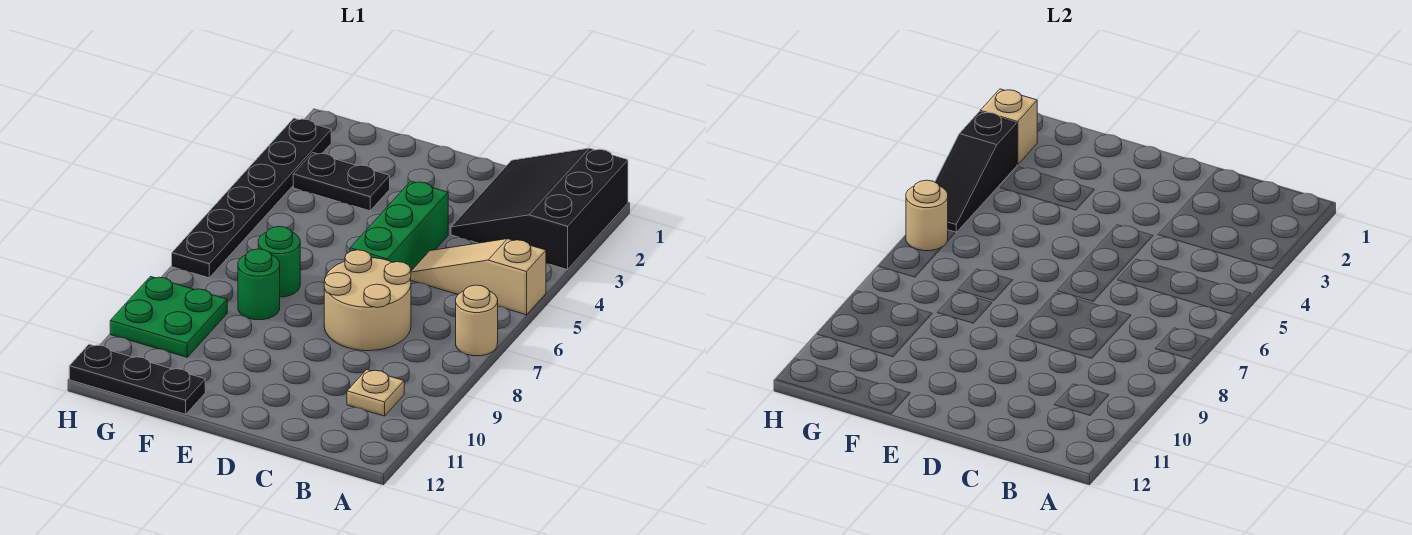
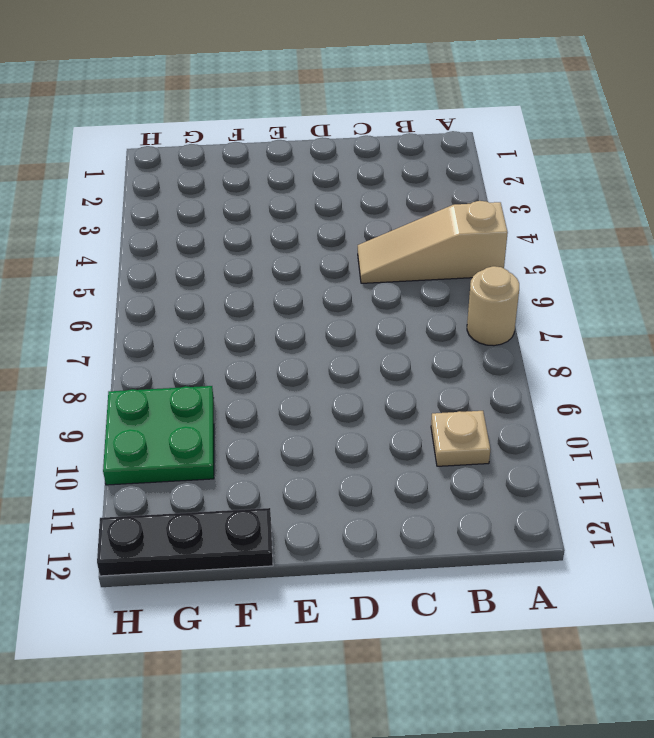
none -> black slope A1:C3 level 1 top A
none -> tan round brick C7:D8 level 1
none -> green brick D4:D6 level 1

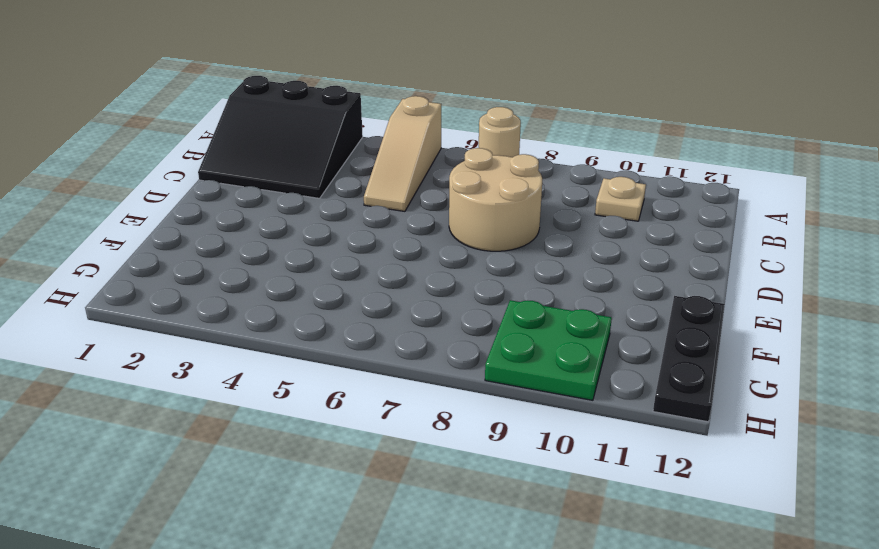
none -> green brick D4:D6 level 1
none -> black plate F3:G3 level 1
none -> green round brick F7 level 1

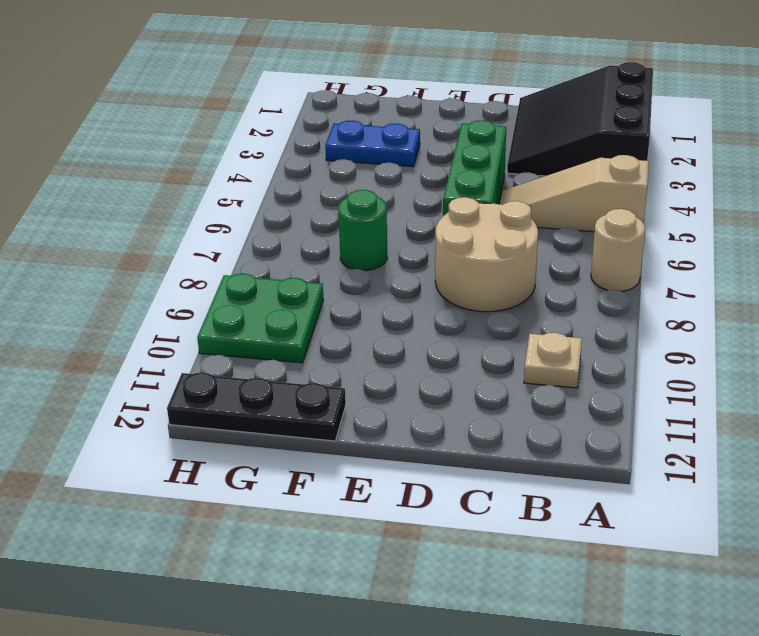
blue plate F3:G3 level 1 -> black plate F3:G3 level 1
none -> green round brick F8 level 1
none -> black plate H2:H7 level 1
none -> tan brick H2 level 2

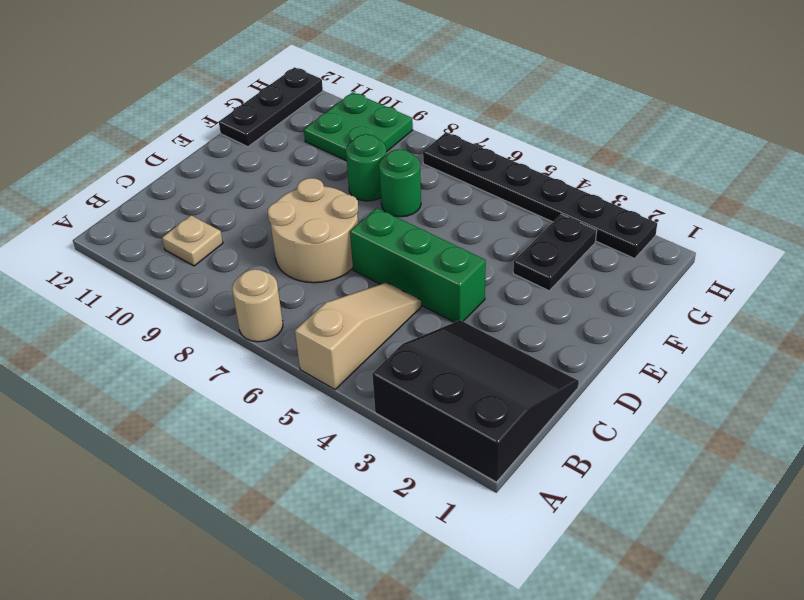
none -> tan brick H2 level 2
none -> black slope H3:H5 level 2 top 3
none -> tan round brick H6 level 2

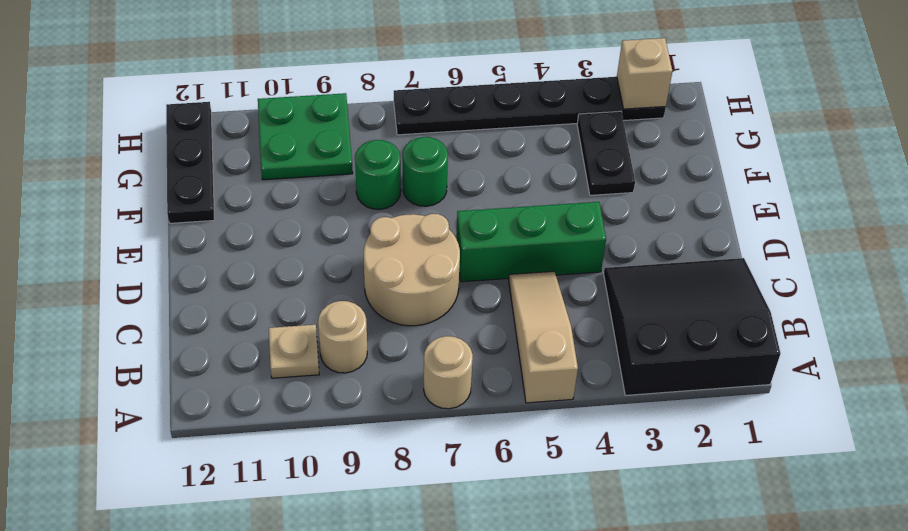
tan round brick B9 level 1 -> tan round brick H6 level 2
none -> black slope H3:H5 level 2 top 3

